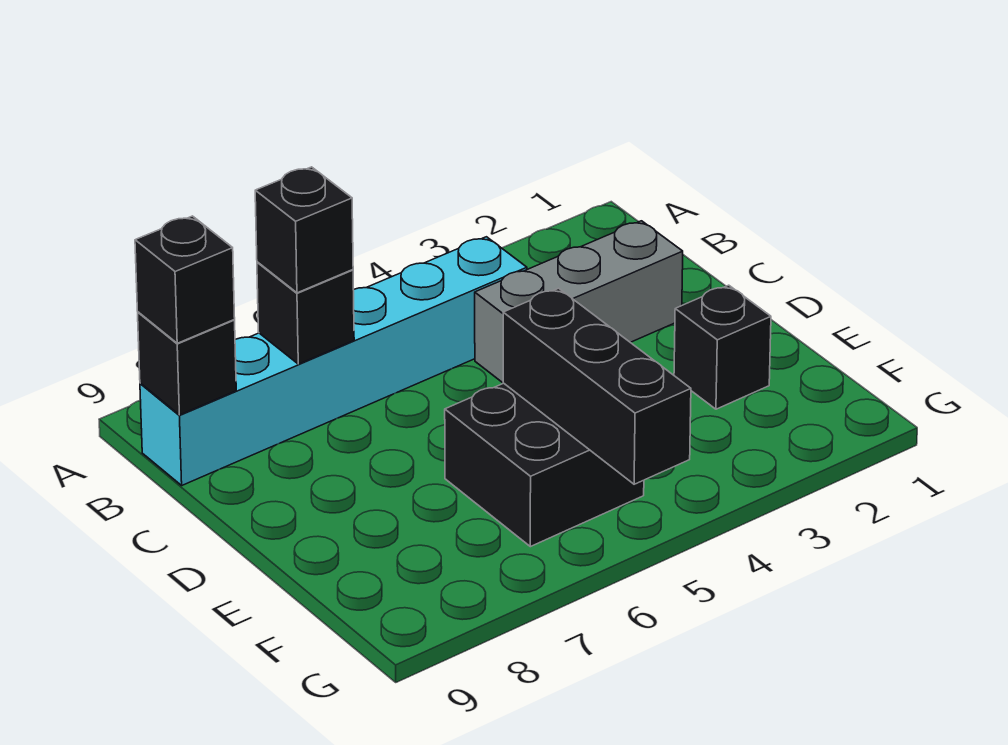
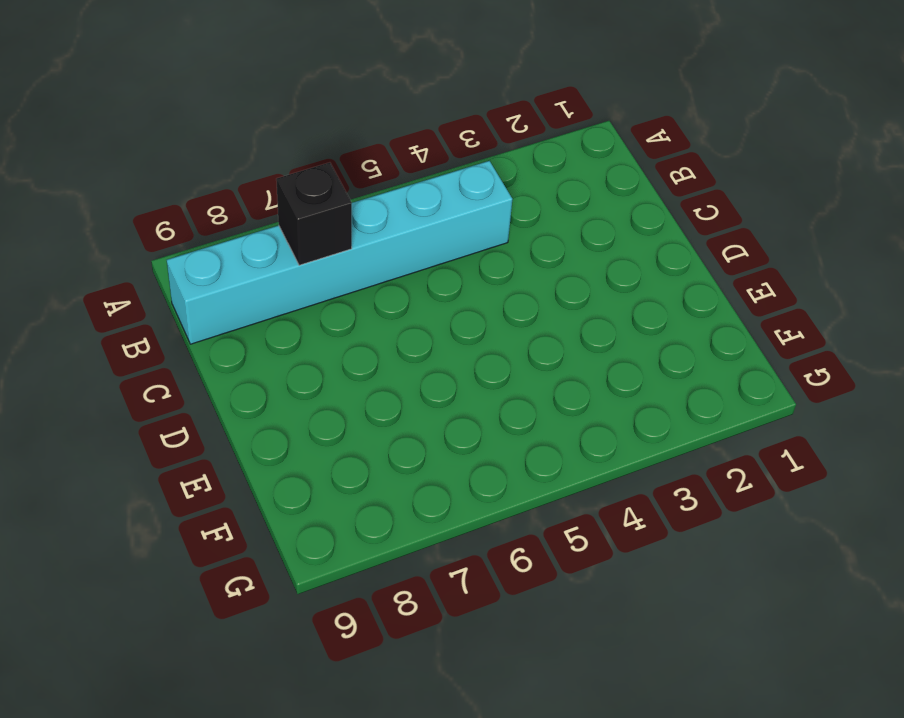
none -> grey brick C2:C4 level 1
none -> black brick E2 level 1

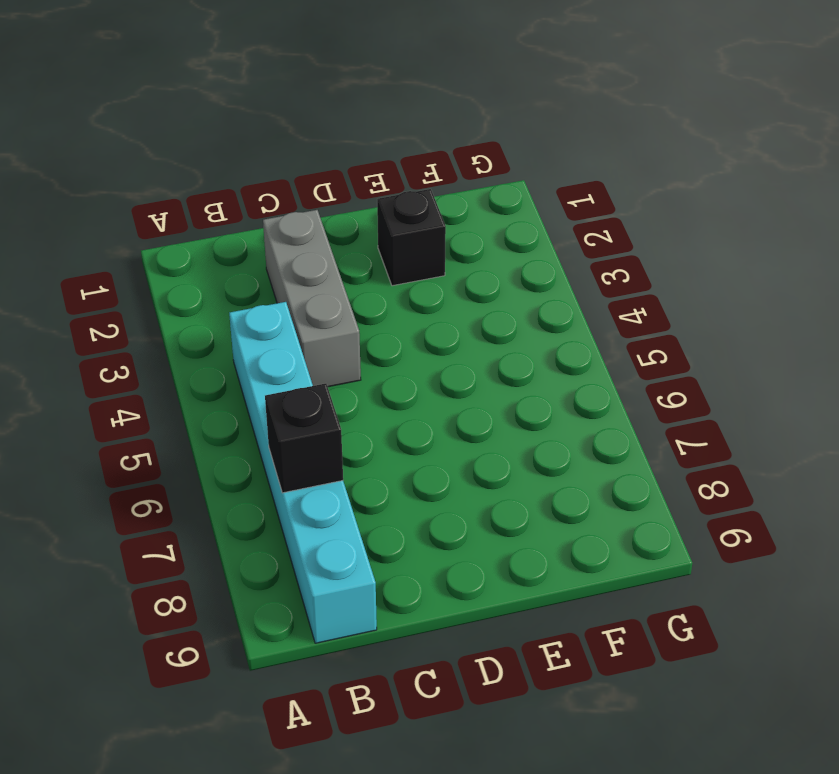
none -> black brick E5:F6 level 1
none -> black brick B9 level 2

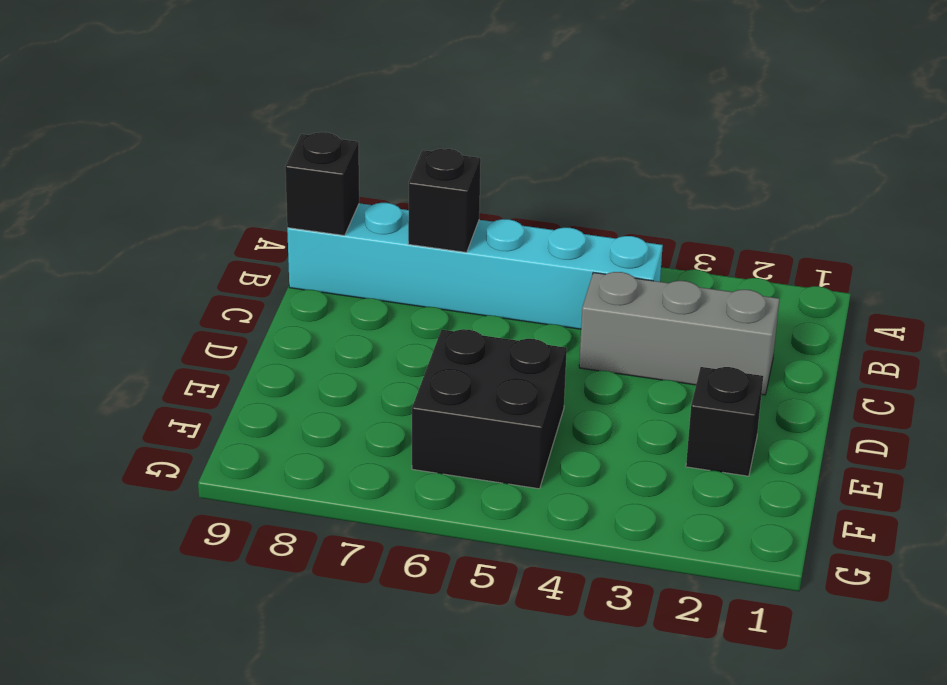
none -> black brick E5:G5 level 2
none -> black brick B7 level 3

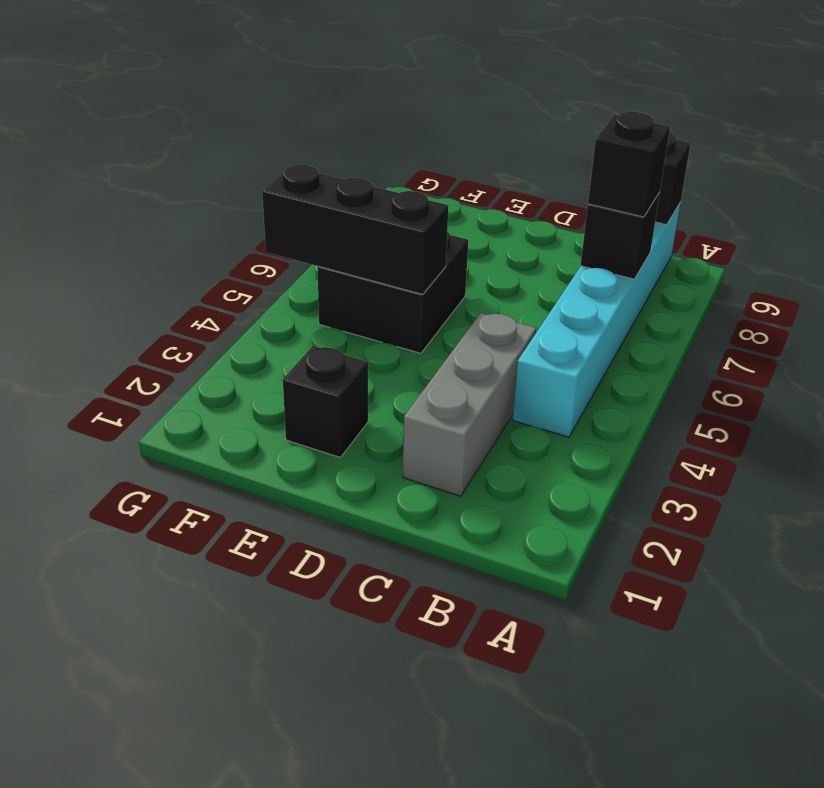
none -> black brick B9 level 3

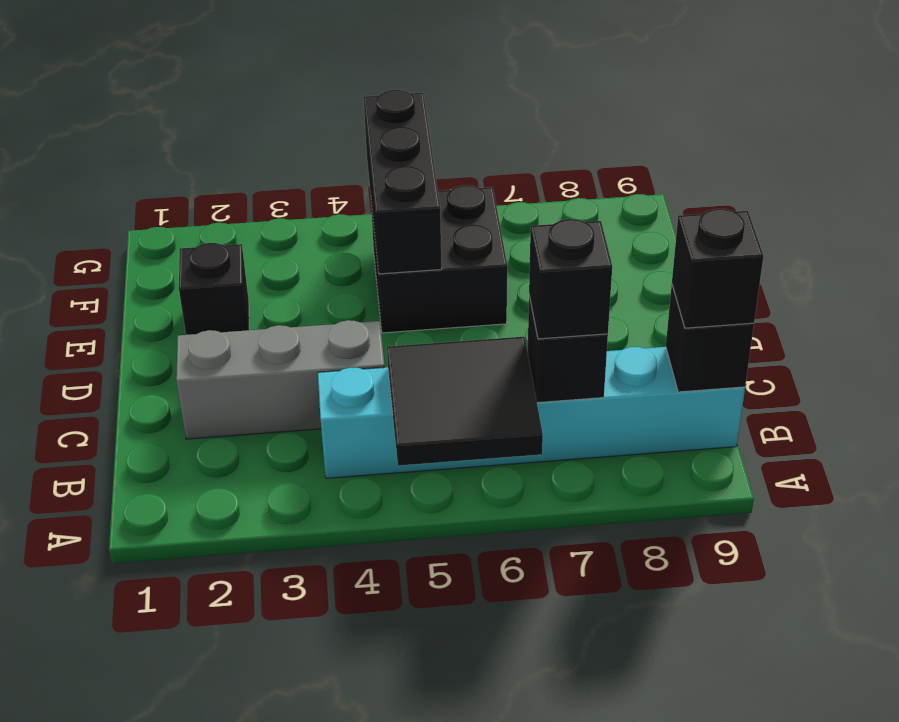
black tile A5:B6 level 2 -> none

